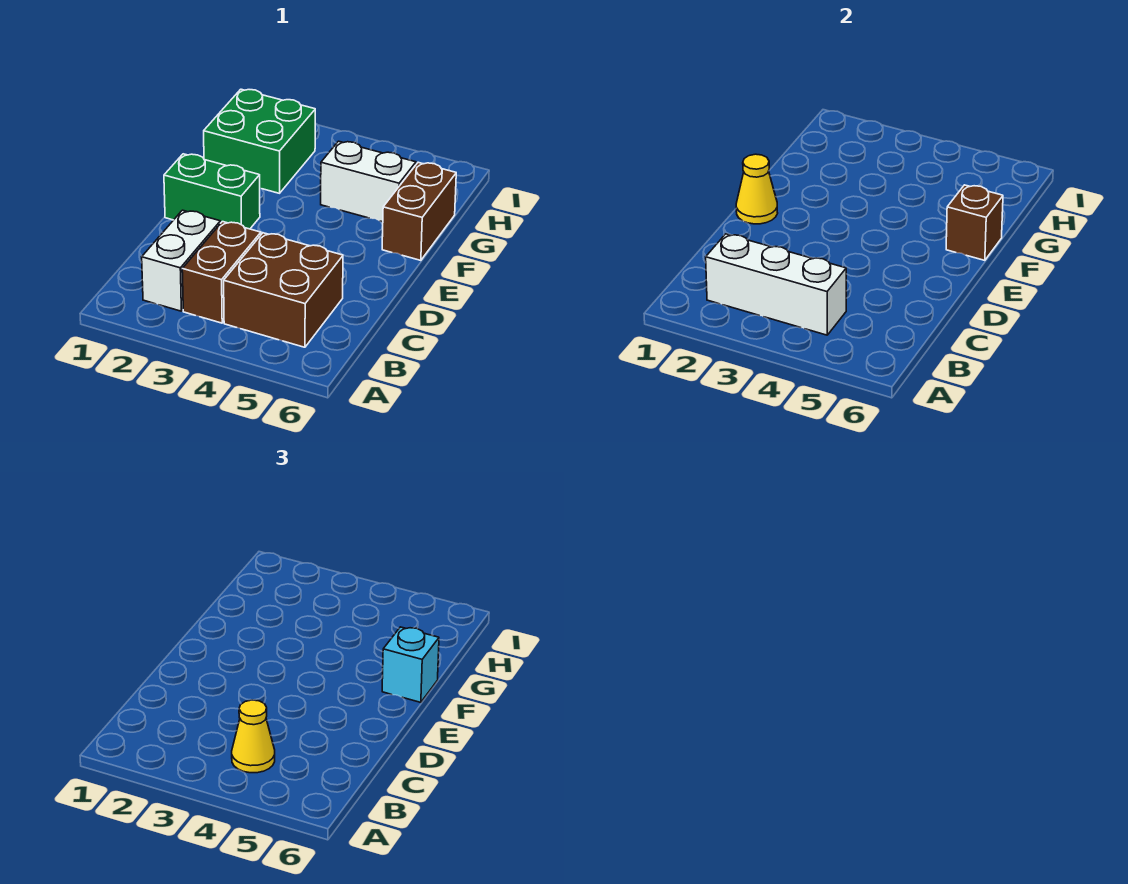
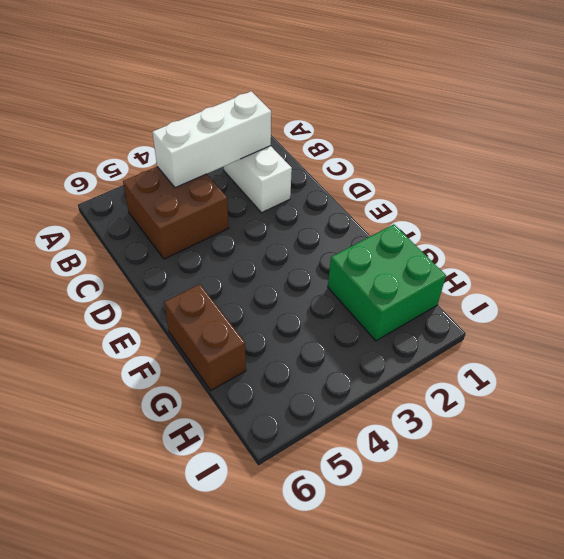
none -> brown brick B3:C3 level 1
none -> green brick E1:E2 level 1
none -> white brick G4:G5 level 1

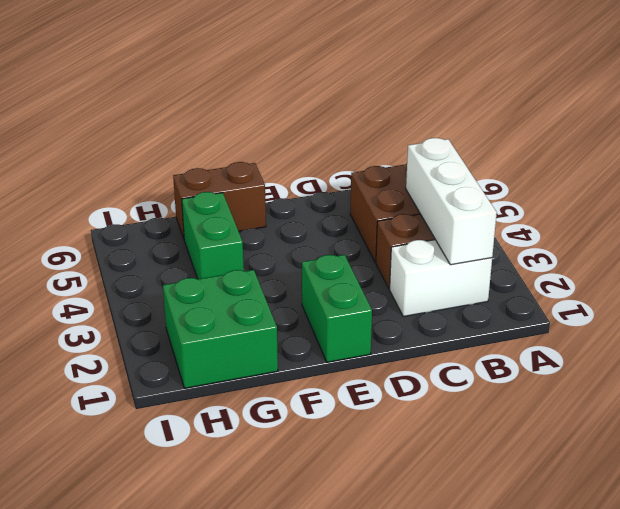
green brick G4:G5 level 1 -> white brick G4:G5 level 1
none -> yellow cone E1 level 2
none -> brown brick F6 level 2
none -> yellow cone B4 level 3

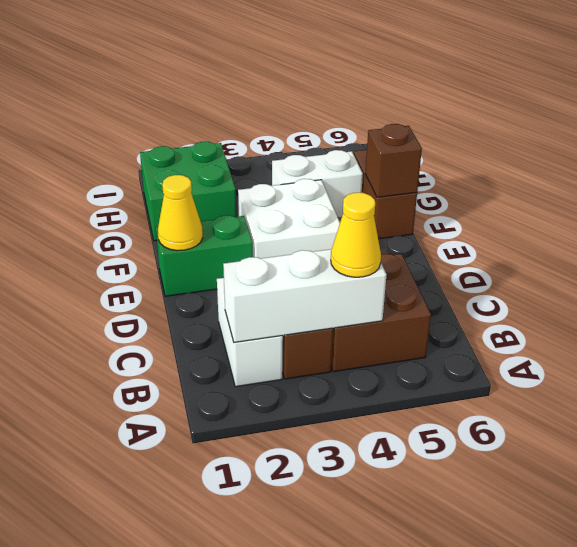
white brick E3:F4 level 1 -> none
none -> cyan brick F6 level 3

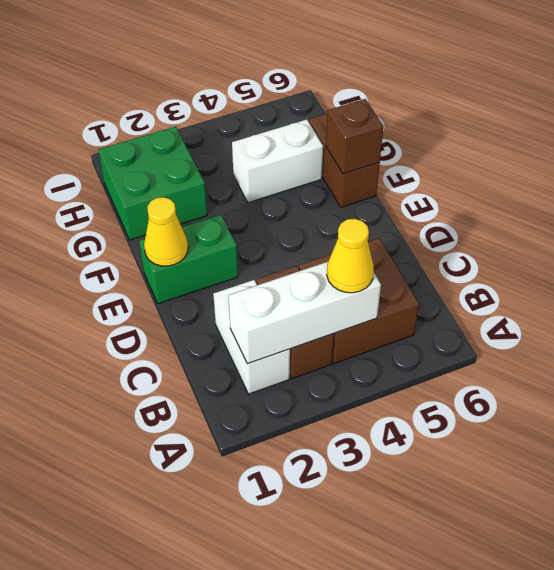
none -> cyan brick F6 level 3

